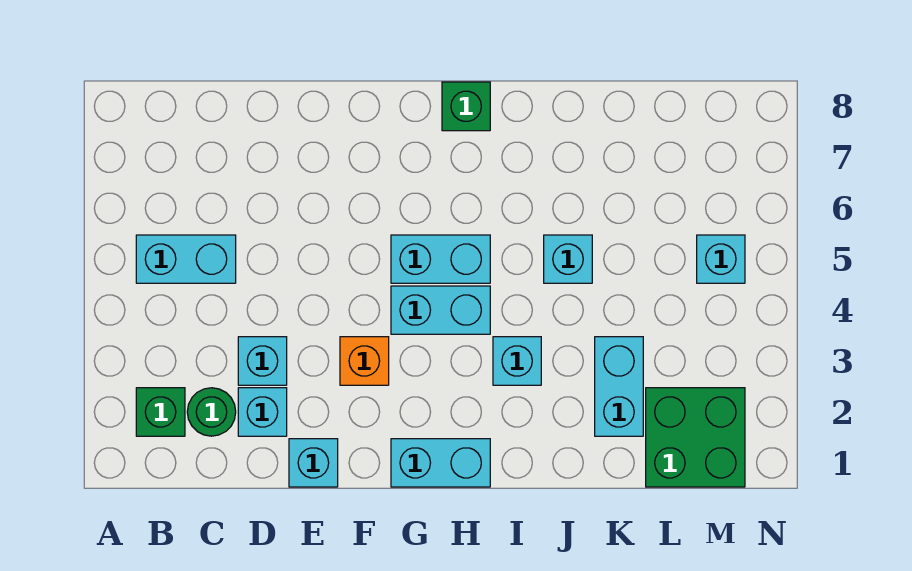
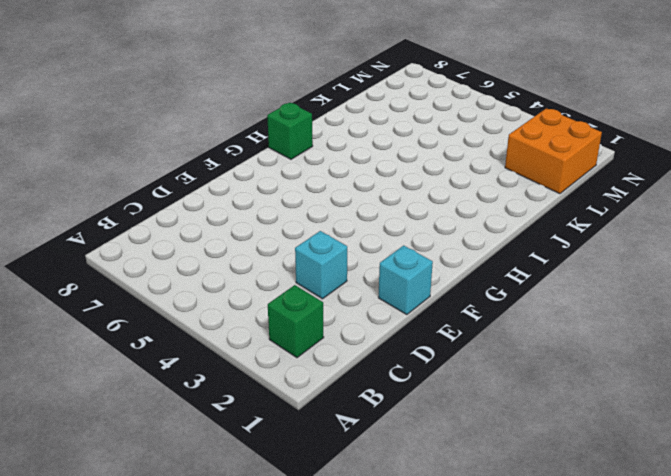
orange brick L1:M2 level 1 -> green brick L1:M2 level 1
none -> cyan brick B5:C5 level 1
none -> green round brick C2 level 1
none -> cyan brick D2 level 1

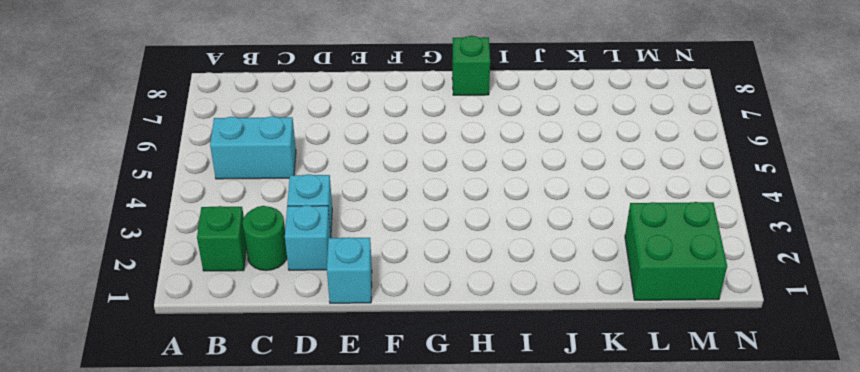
none -> orange brick F3 level 1
none -> cyan brick G1:H1 level 1
none -> cyan brick G4:H4 level 1

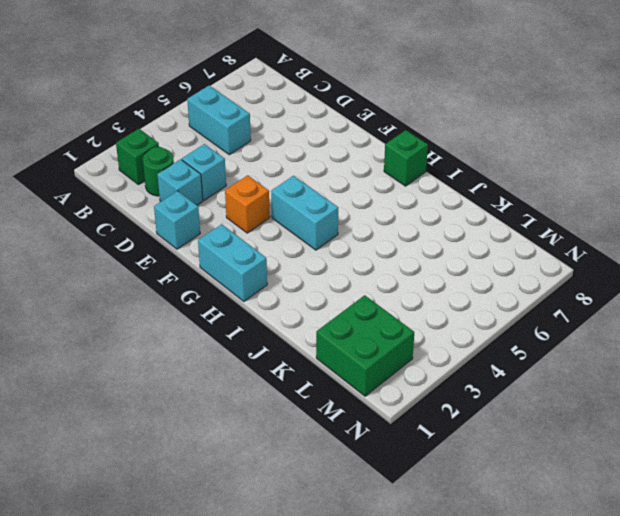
none -> cyan brick G5:H5 level 1
none -> cyan brick I3 level 1
none -> cyan brick J5 level 1

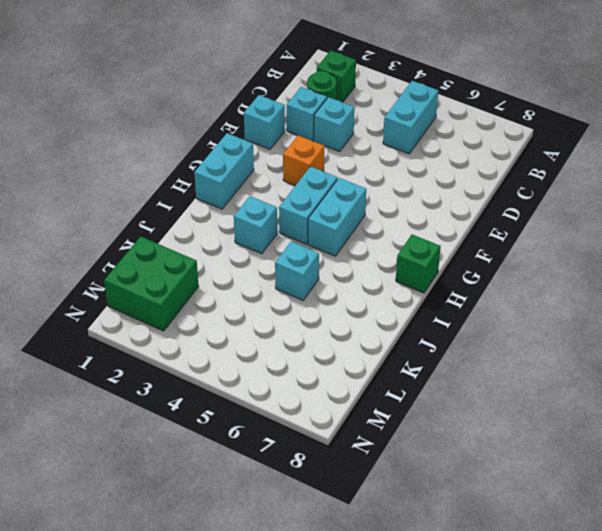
none -> cyan brick K2:K3 level 1
none -> cyan brick M5 level 1

